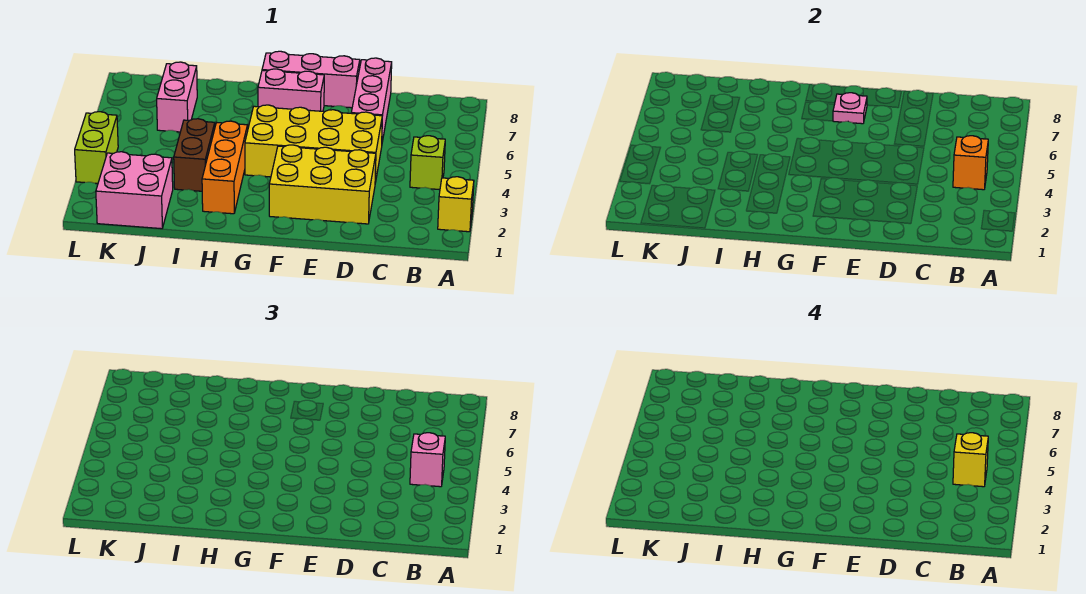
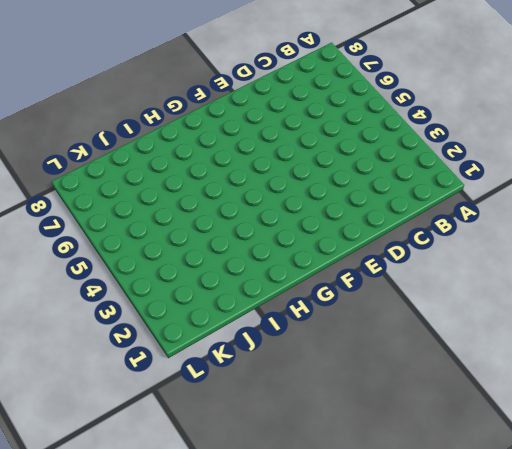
none -> yellow brick A2 level 1
none -> lime brick B4 level 1
none -> yellow brick D2:F3 level 1

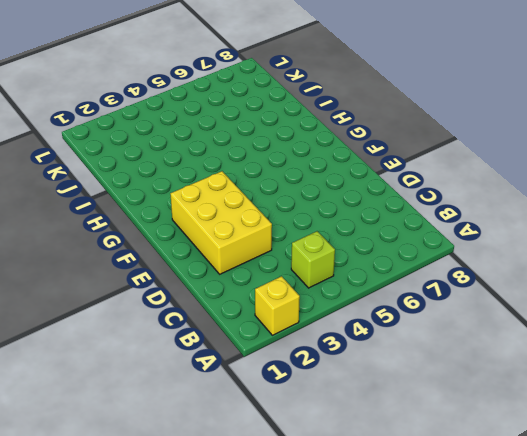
none -> yellow brick D4:G5 level 1
none -> pink brick D6:D8 level 1
none -> pink brick E8:G8 level 1

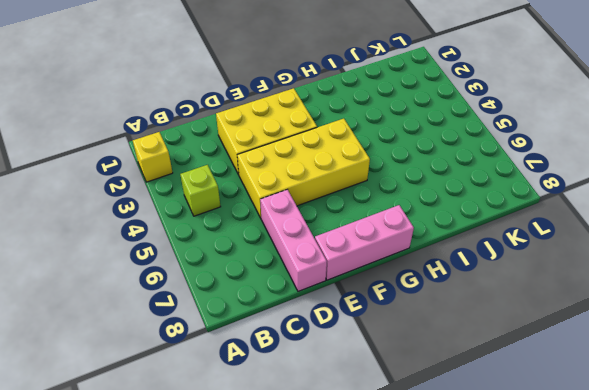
none -> pink brick F7:G7 level 1
none -> orange brick H2:H4 level 1
none -> brown brick I3:I4 level 1

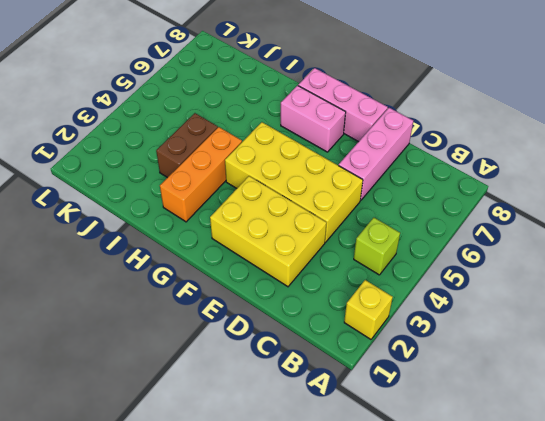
none -> pink brick J1:K2 level 1
none -> pink brick J6:J7 level 1
none -> lime brick L3:L4 level 1

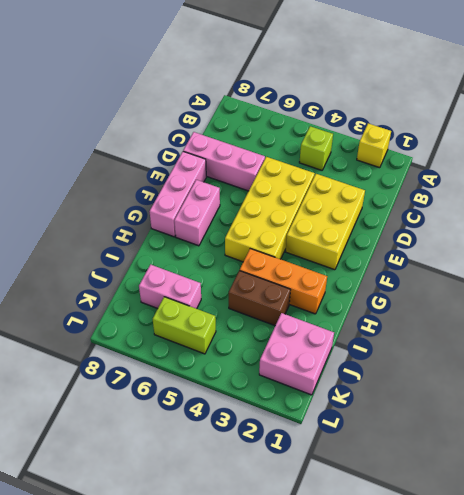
lime brick K5:K6 level 1 -> lime brick L3:L4 level 1
none -> orange brick B4 level 2
none -> pink plate F7 level 2
none -> pink brick B4 level 3

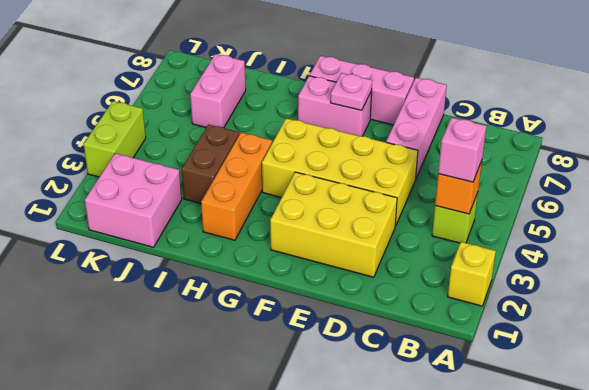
none -> yellow brick B4 level 4

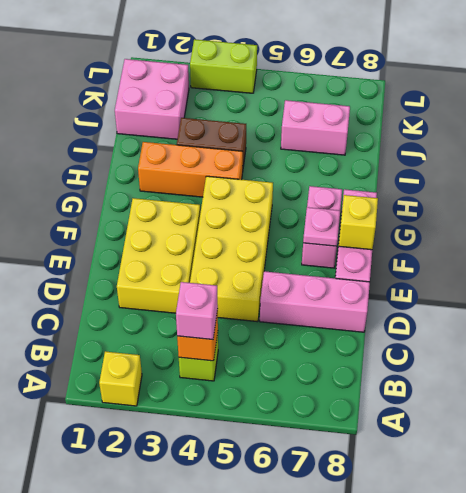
yellow brick F8 level 2 -> yellow brick B4 level 4

